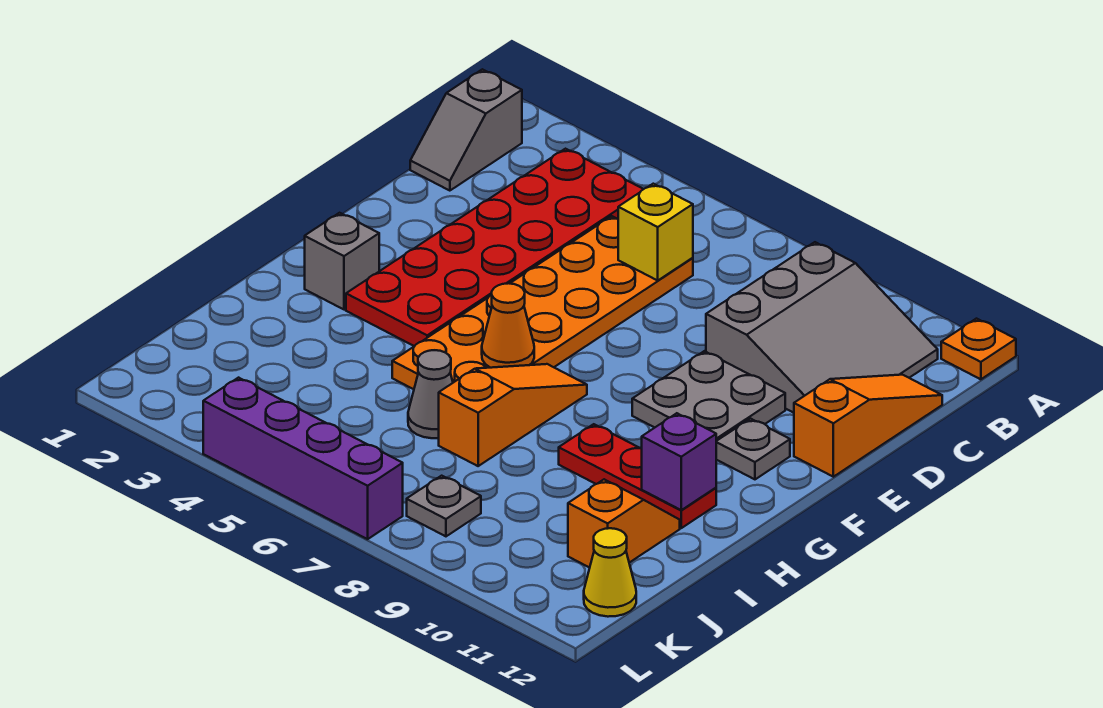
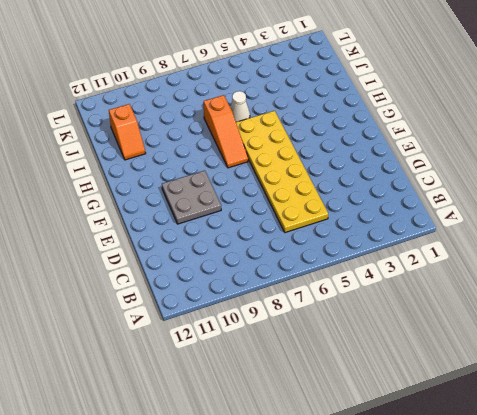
yellow plate C5:H6 level 1 -> orange plate C5:H6 level 1
white cone I6 level 1 -> grey cone I6 level 1
none -> orange plate A12 level 1
none -> grey slope B1:C1 level 1 top B
none -> red plate B3:G4 level 1

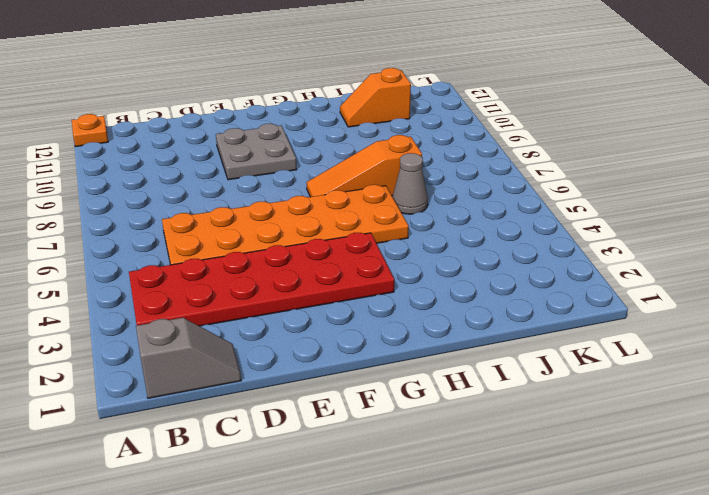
none -> grey slope B9:D11 level 1 top 9
none -> orange slope C12:E12 level 1 top E
none -> grey plate F11 level 1

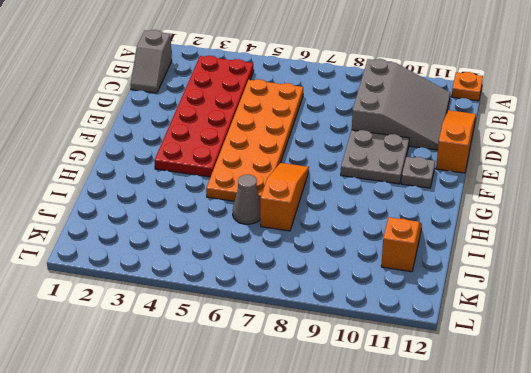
none -> grey brick G2 level 1
none -> red plate H9:H11 level 1
none -> grey plate K8 level 1

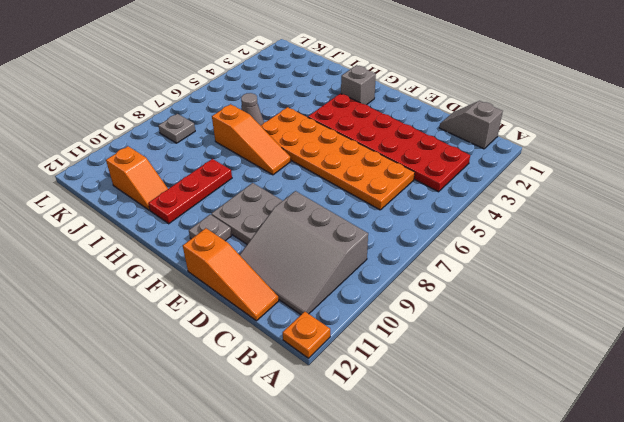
none -> yellow cone K12 level 1
none -> purple brick L4:L7 level 1
none -> yellow brick C6 level 2

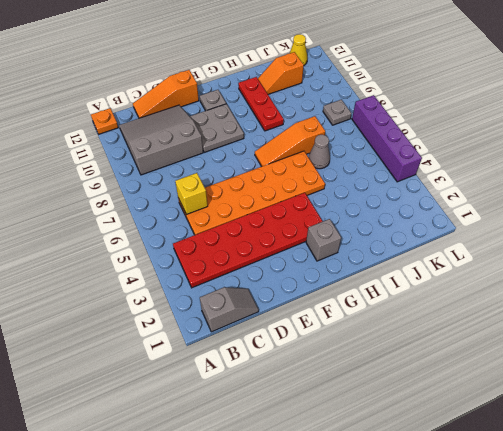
none -> orange cone G6 level 2
none -> purple brick H11 level 2

